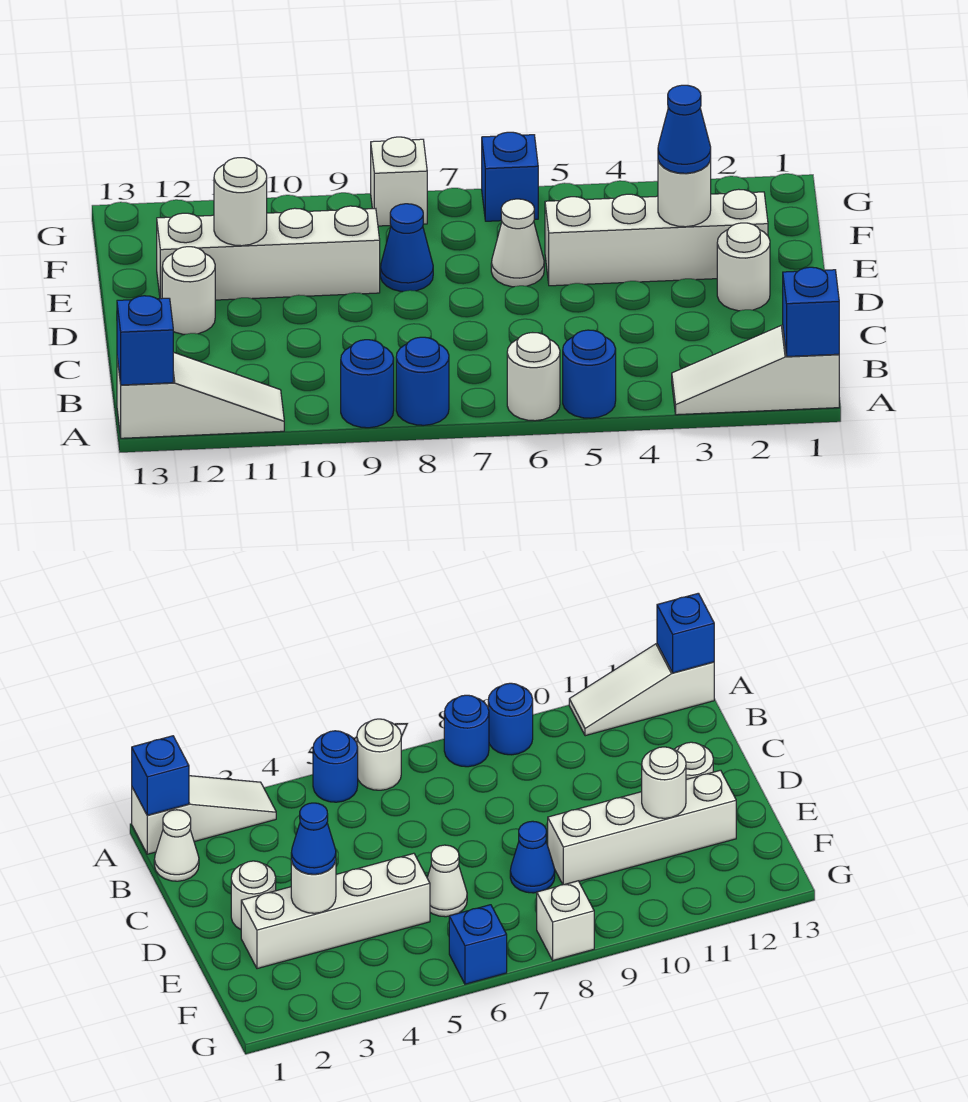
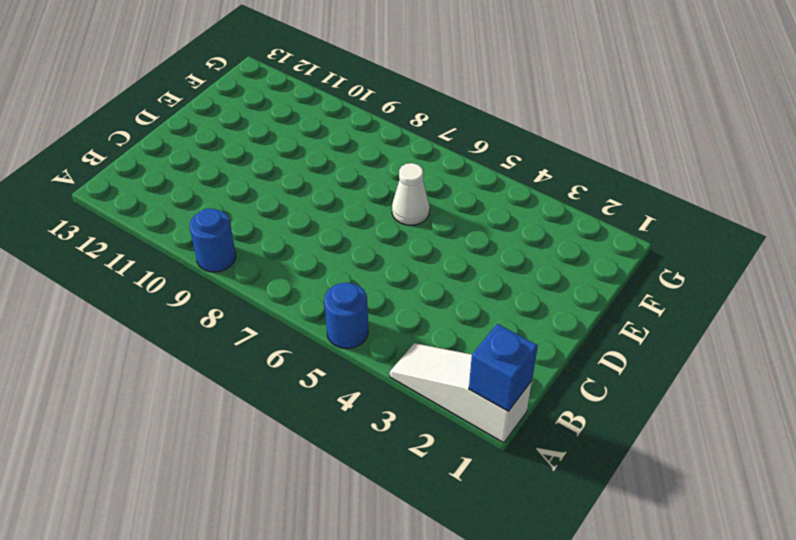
none -> white round brick A6 level 1
none -> blue round brick A8 level 1
none -> white slope A11:A13 level 1 top 13

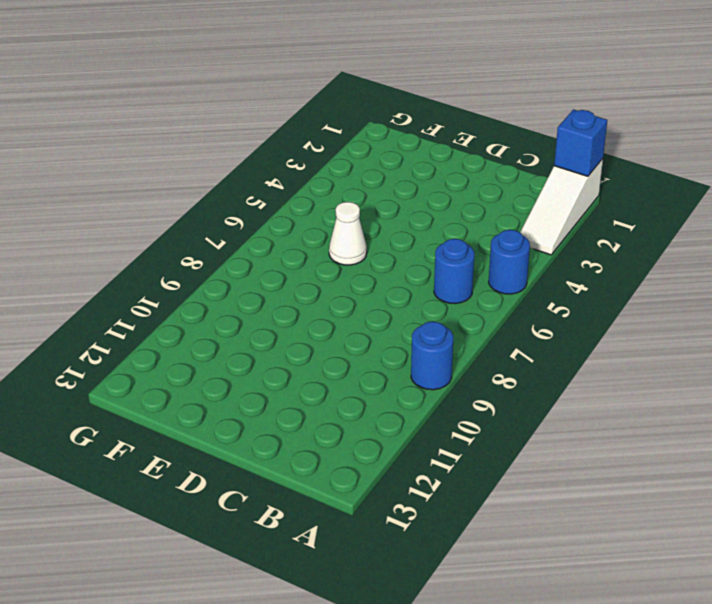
blue round brick B6 level 1 -> blue round brick A8 level 1
none -> white round brick A6 level 1
none -> white slope A11:A13 level 1 top 13
none -> white cone B1 level 1

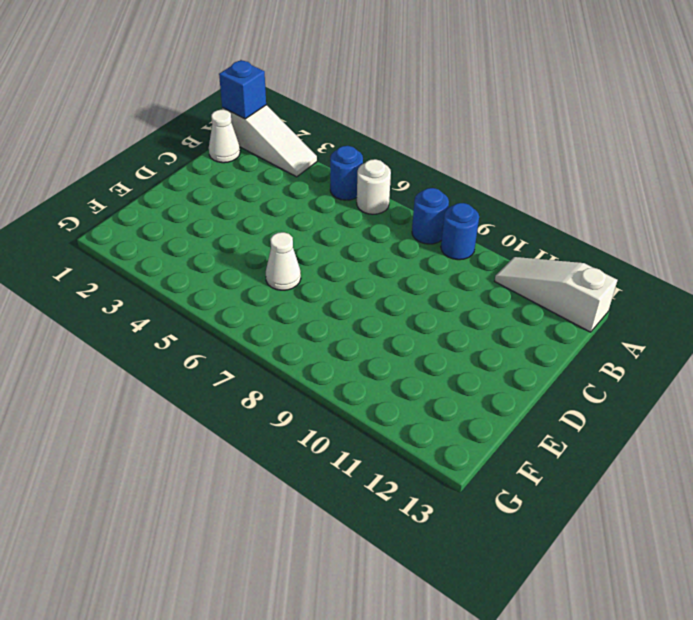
none -> white round brick D2 level 1
none -> white round brick D12 level 1
none -> white brick E2:E5 level 1

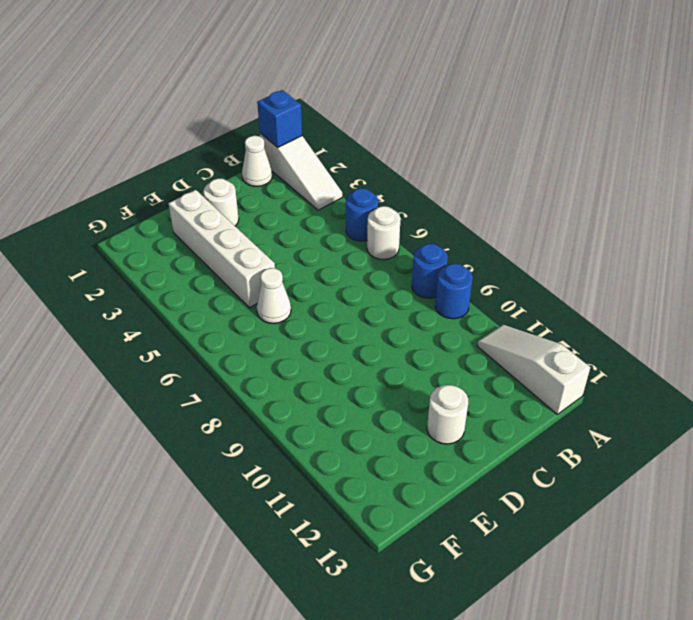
none -> blue cone E8 level 1
none -> white brick E9:E12 level 1
none -> blue brick G6 level 1

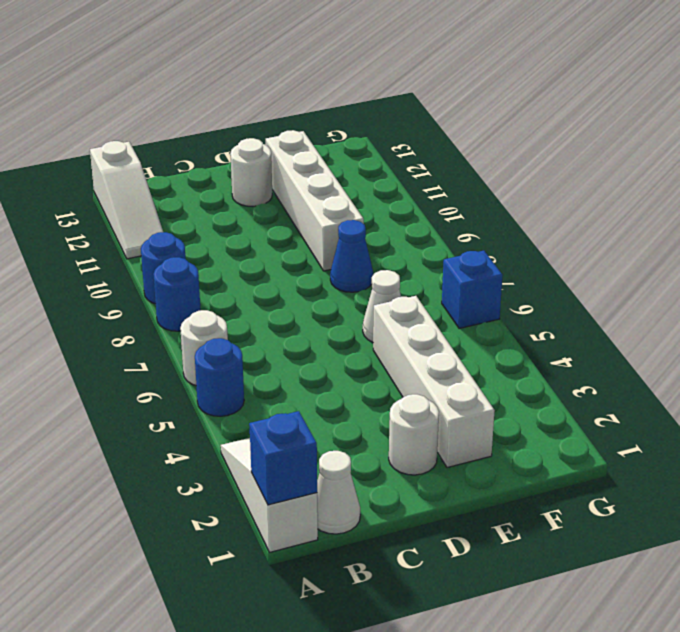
none -> white brick G8 level 1
none -> blue brick A13 level 2
none -> white round brick E3 level 2

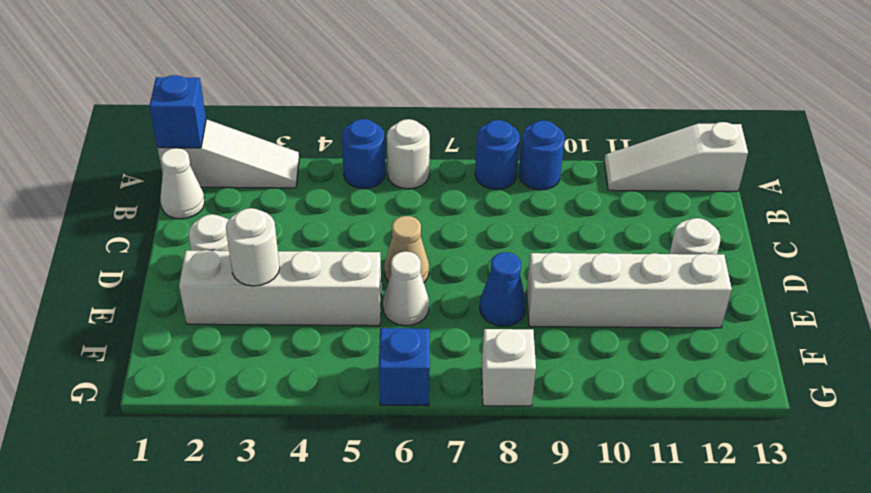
tan cone D6 level 1 -> none
none -> blue brick A13 level 2
none -> white round brick E11 level 2
none -> blue cone E3 level 3

